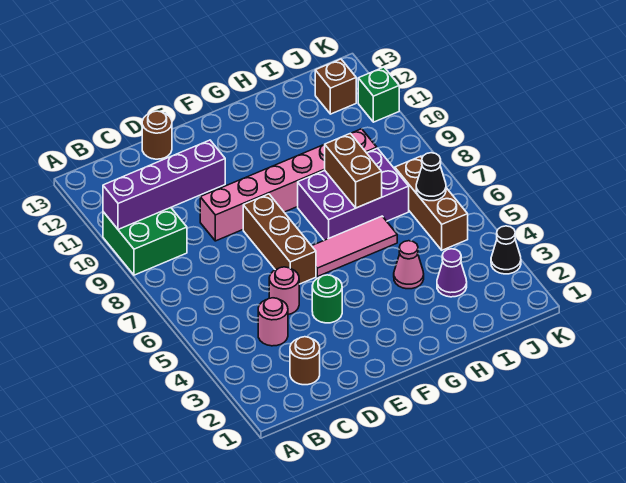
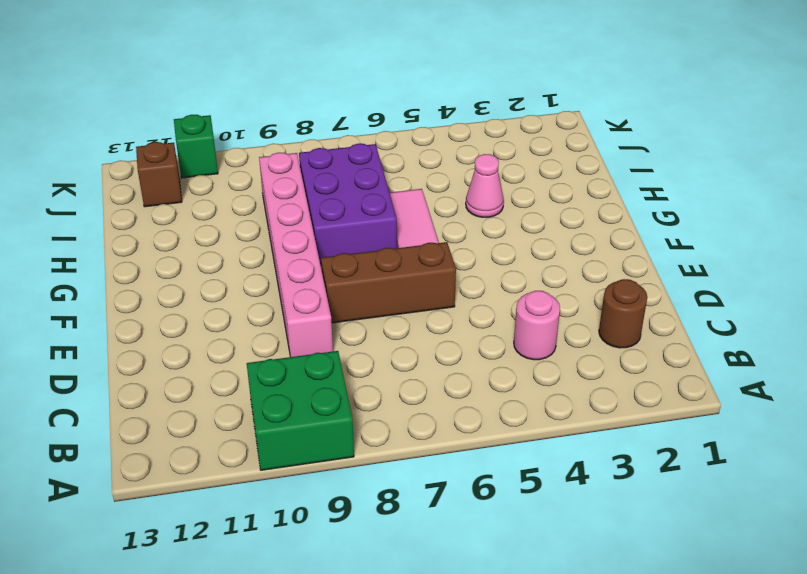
none -> pink round brick D5 level 1
none -> brown round brick D13 level 1
none -> green round brick E4 level 1

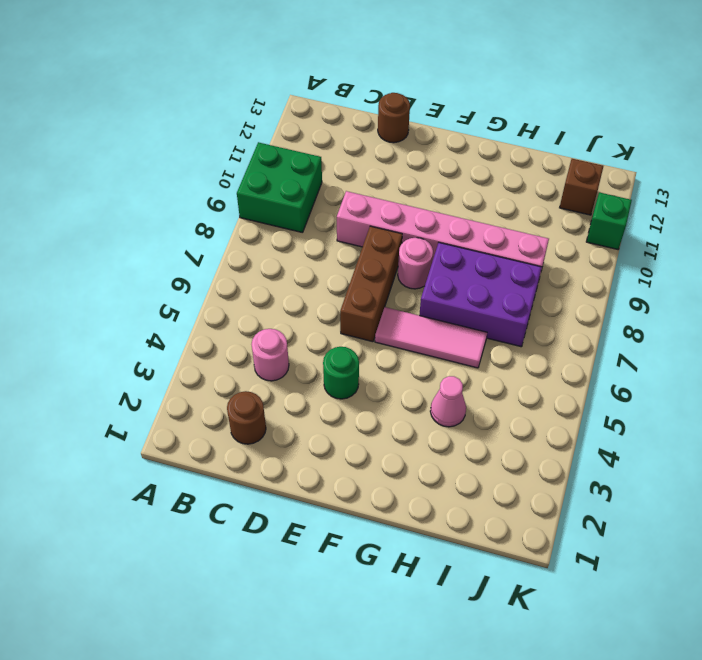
pink round brick F8 level 1 -> pink round brick D5 level 1
none -> purple cone I3 level 1
none -> brown brick J5:J7 level 1
none -> black cone K3 level 1

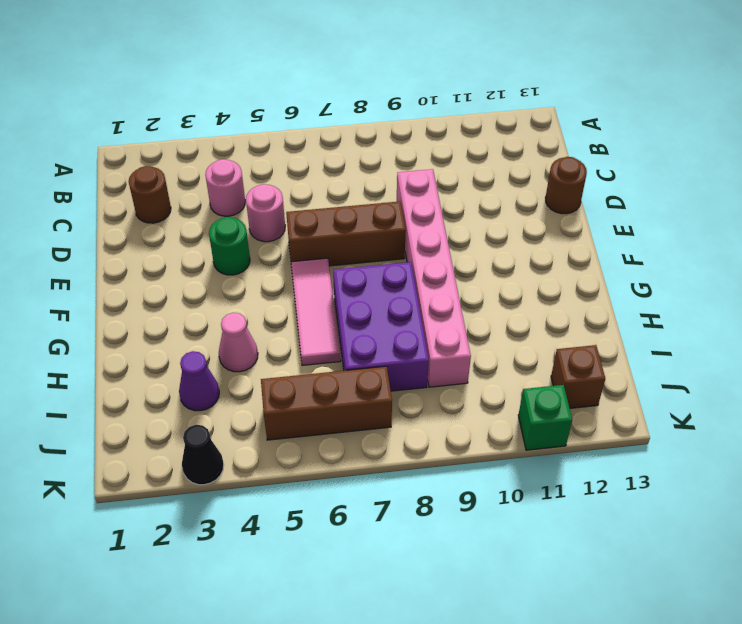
none -> green brick A9:B10 level 1
none -> purple brick A10:D10 level 2
none -> brown brick H7:H8 level 2

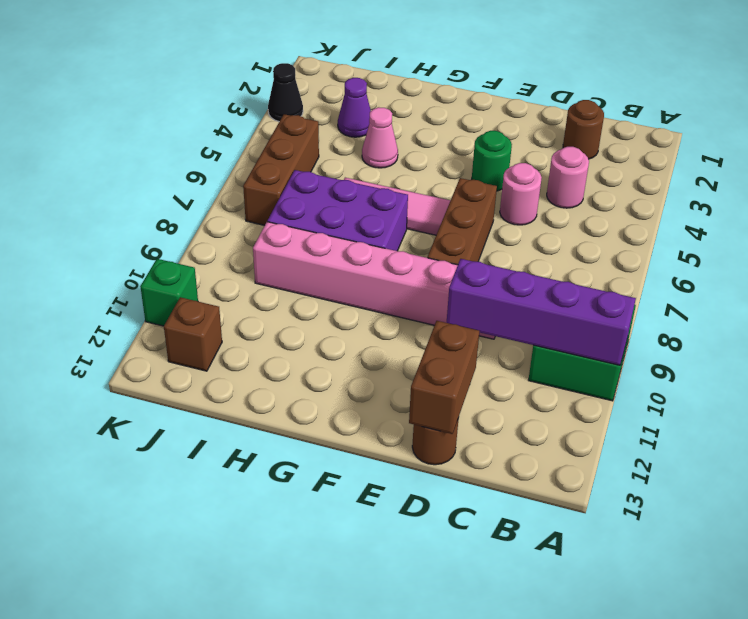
brown brick D12:D13 level 2 -> brown brick H7:H8 level 2
none -> black cone J6 level 2

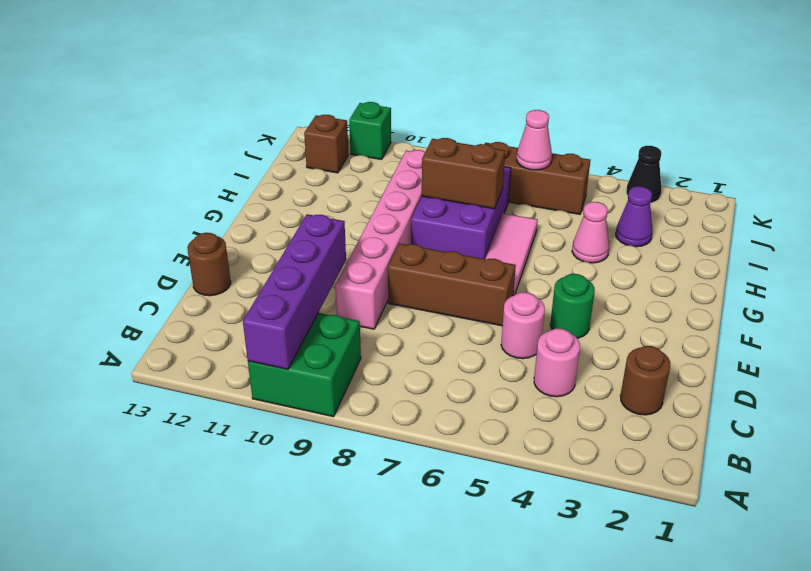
pink cone J6 level 2 -> black cone J6 level 2

